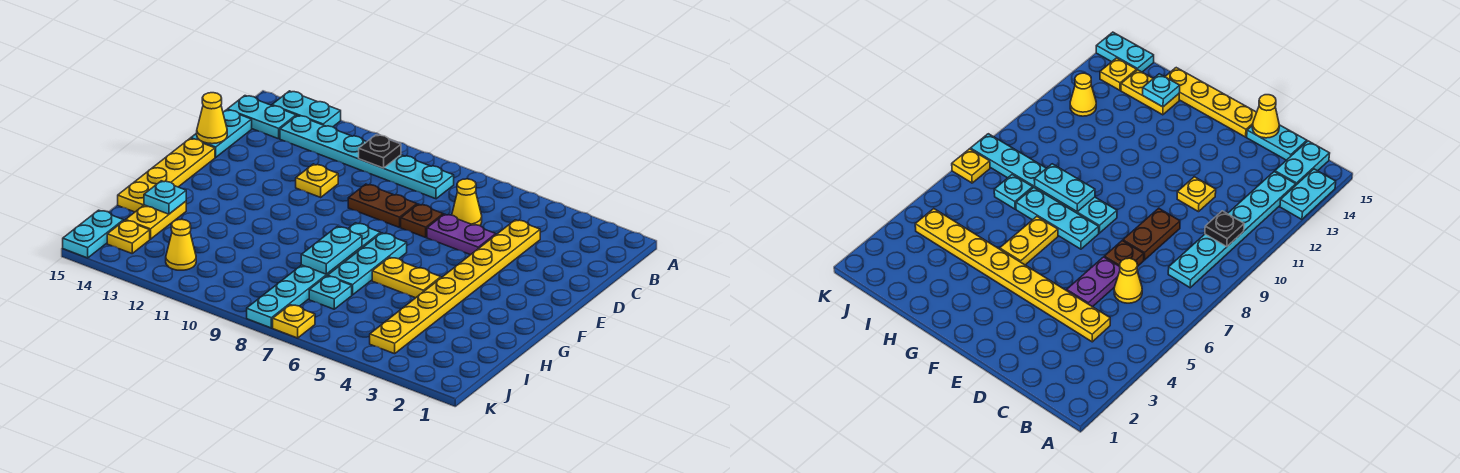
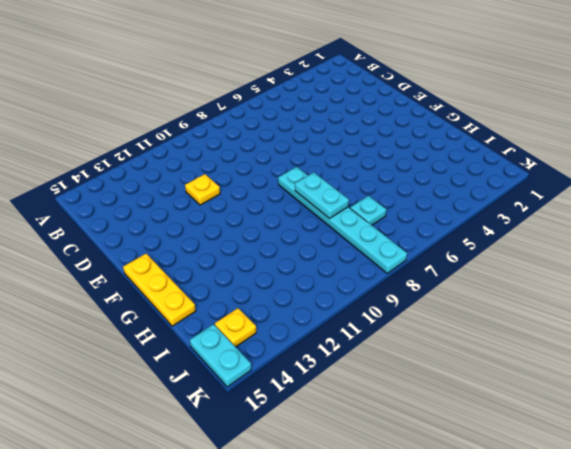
yellow plate F15:H15 level 1 -> yellow plate E15:H15 level 1
none -> cyan plate A13:A14 level 1
none -> cyan plate B8:B13 level 1
none -> cyan plate B14:B15 level 1

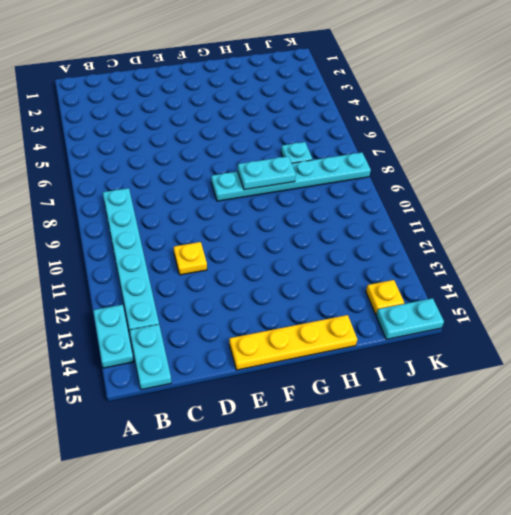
none -> yellow plate C4:J4 level 1
none -> yellow cone C6 level 1
none -> cyan plate C15:D15 level 1

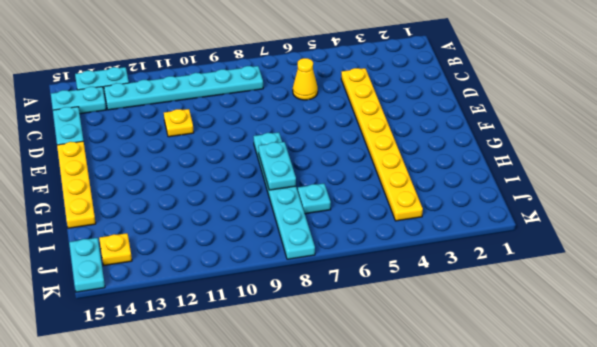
none -> purple plate D5:D6 level 1
none -> brown plate D7 level 1
none -> brown plate D8:D9 level 1

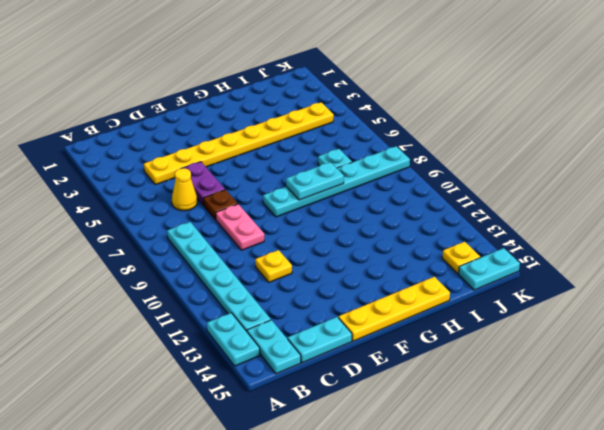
pink plate D8:D9 level 1 -> brown plate D8:D9 level 1
none -> cyan plate F7:H7 level 1
none -> yellow plate G5:G6 level 1
none -> yellow plate H14:I14 level 1

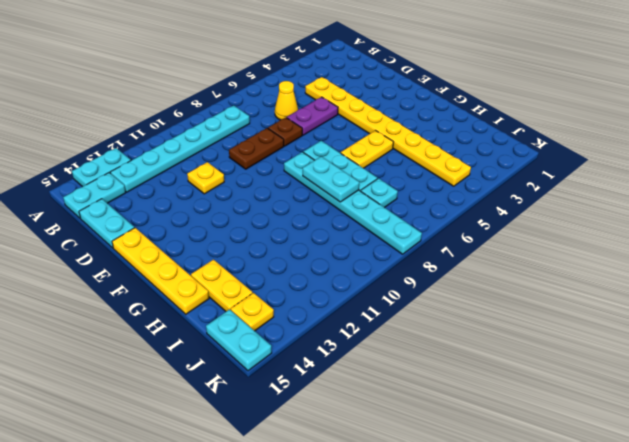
none -> yellow cone J12 level 1
none -> yellow plate K7 level 1
none -> black plate B10 level 2

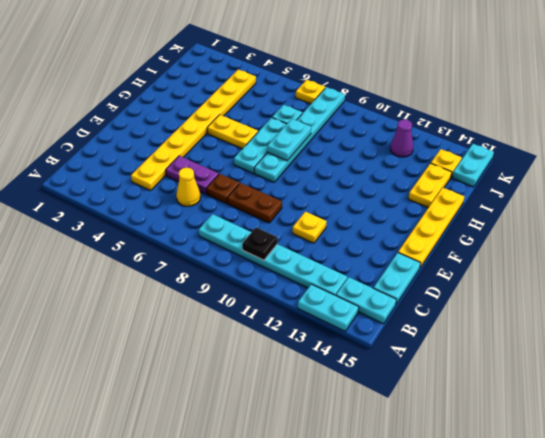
purple cone J12 level 1 -> yellow cone J12 level 1
none -> yellow cone D15 level 2
none -> cyan plate H14 level 2

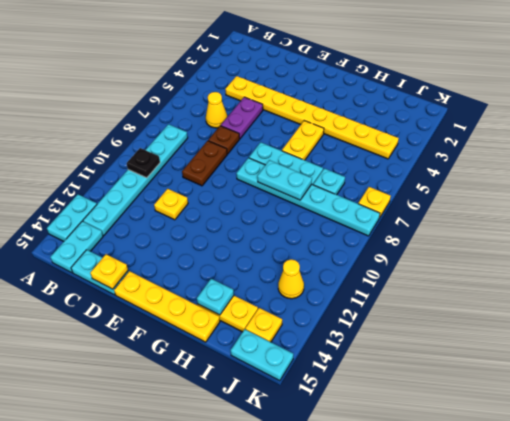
yellow plate D15 level 2 -> yellow cone D15 level 2

